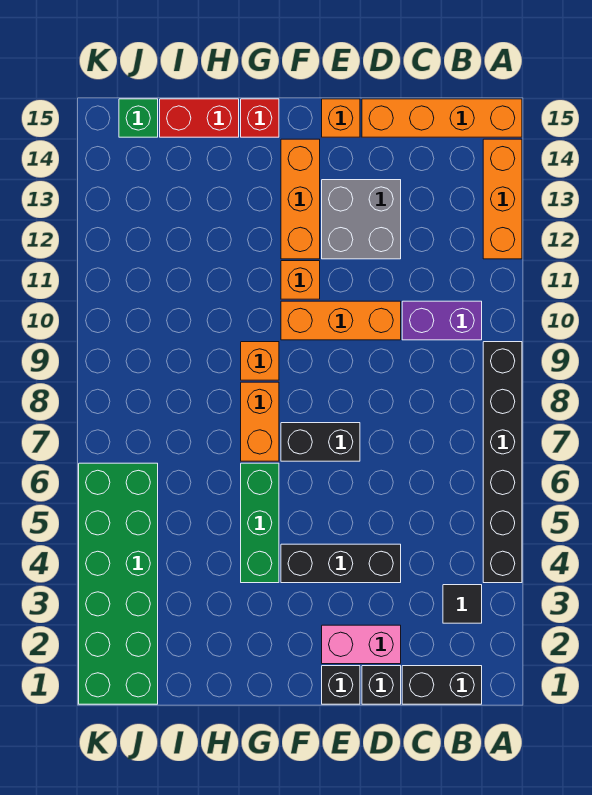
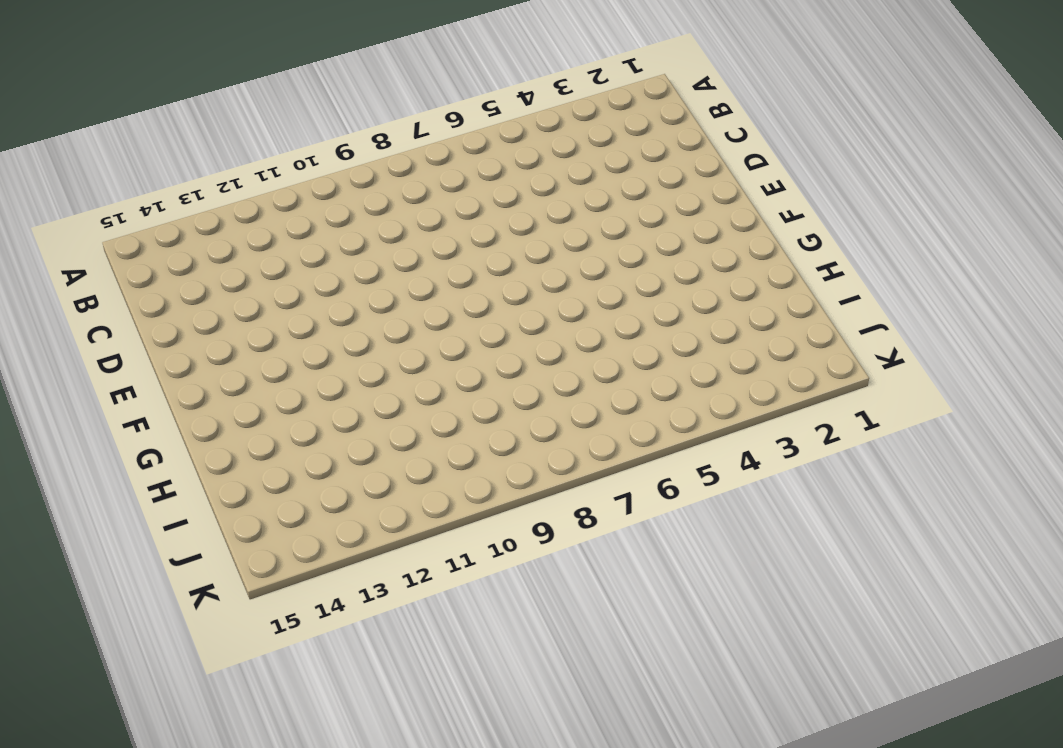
none -> black brick A4:A9 level 1
none -> orange brick A12:A14 level 1
none -> orange brick A15:D15 level 1

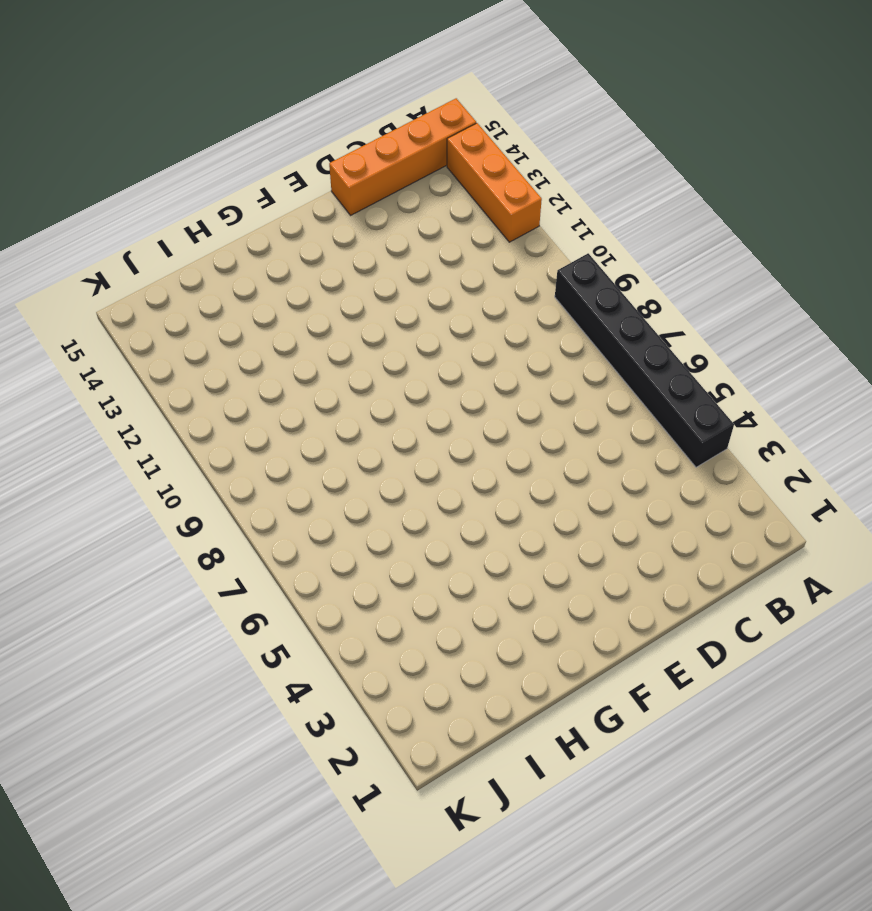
none -> black brick B1:C1 level 1
none -> black tile B3 level 1
none -> purple brick B10:C10 level 1

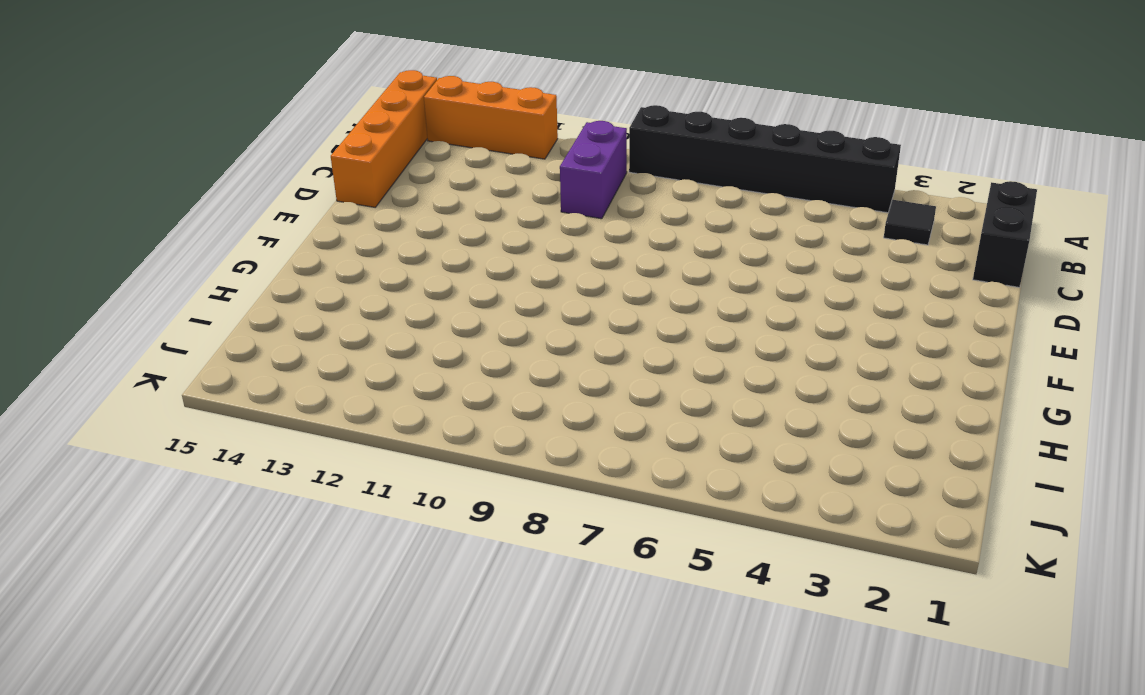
none -> black brick D1 level 1
none -> pink brick D2:E2 level 1
none -> black brick D4:F4 level 1

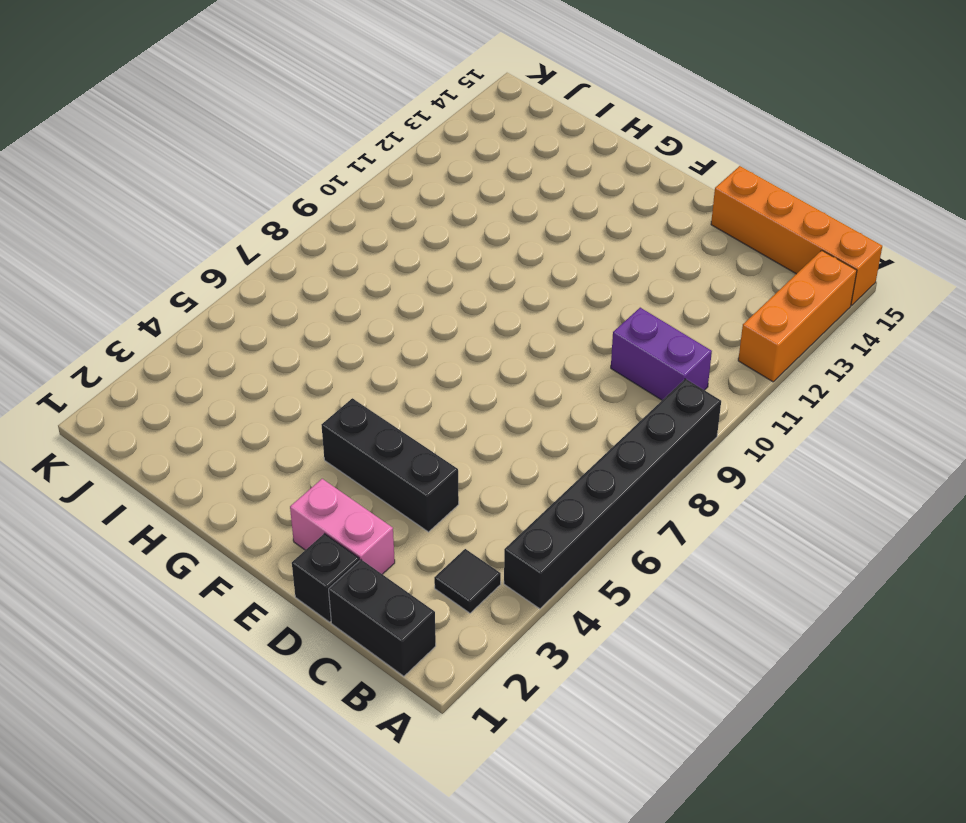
none -> orange brick D10:F10 level 1
none -> grey brick D12:E13 level 1
none -> black brick E1 level 1

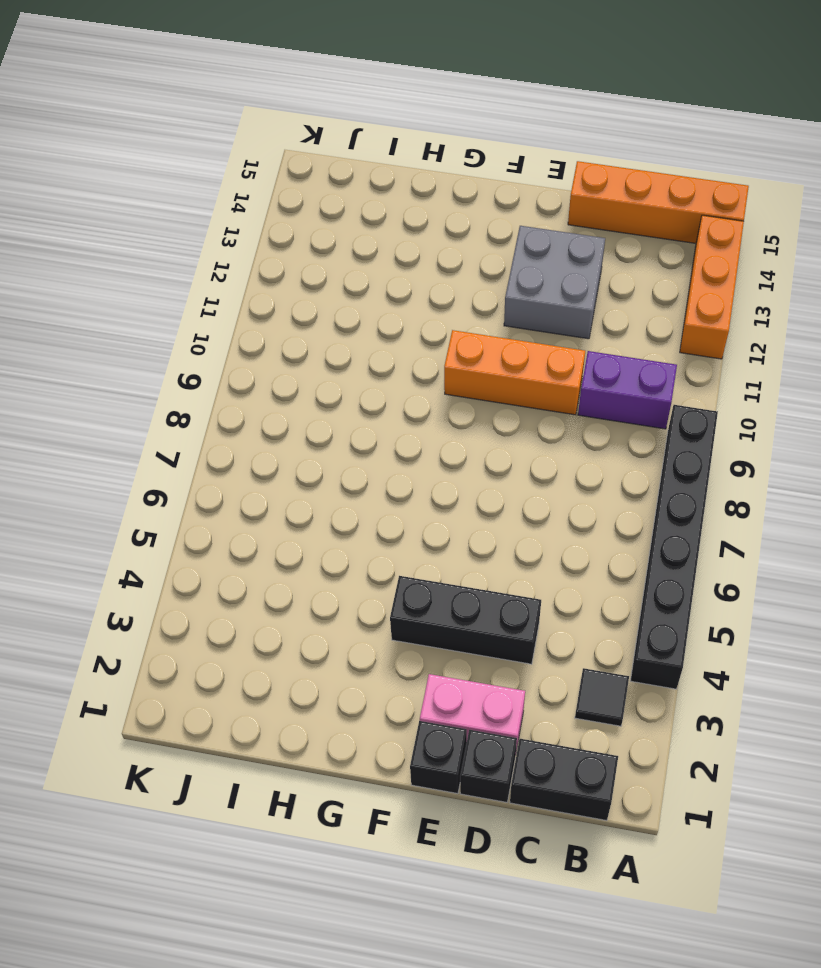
none -> black brick E7:F7 level 1
none -> orange brick E15 level 1
none -> orange brick F11 level 1

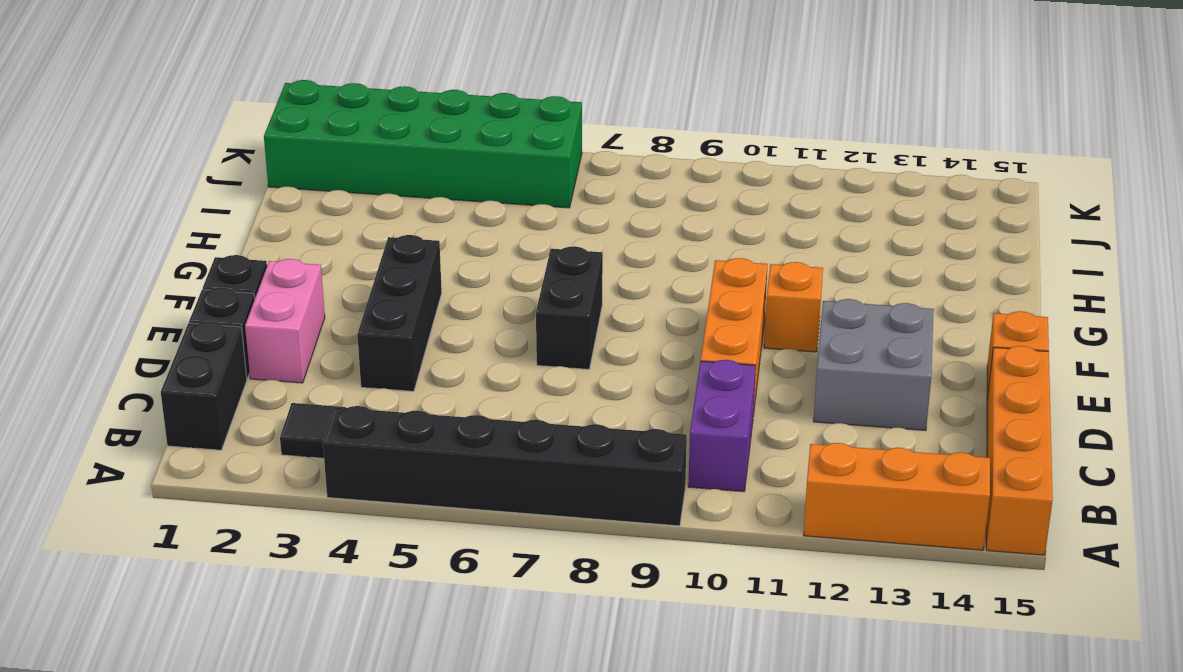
none -> orange brick F12:F14 level 1
none -> green brick G4:G6 level 1
none -> orange brick G7:G8 level 1

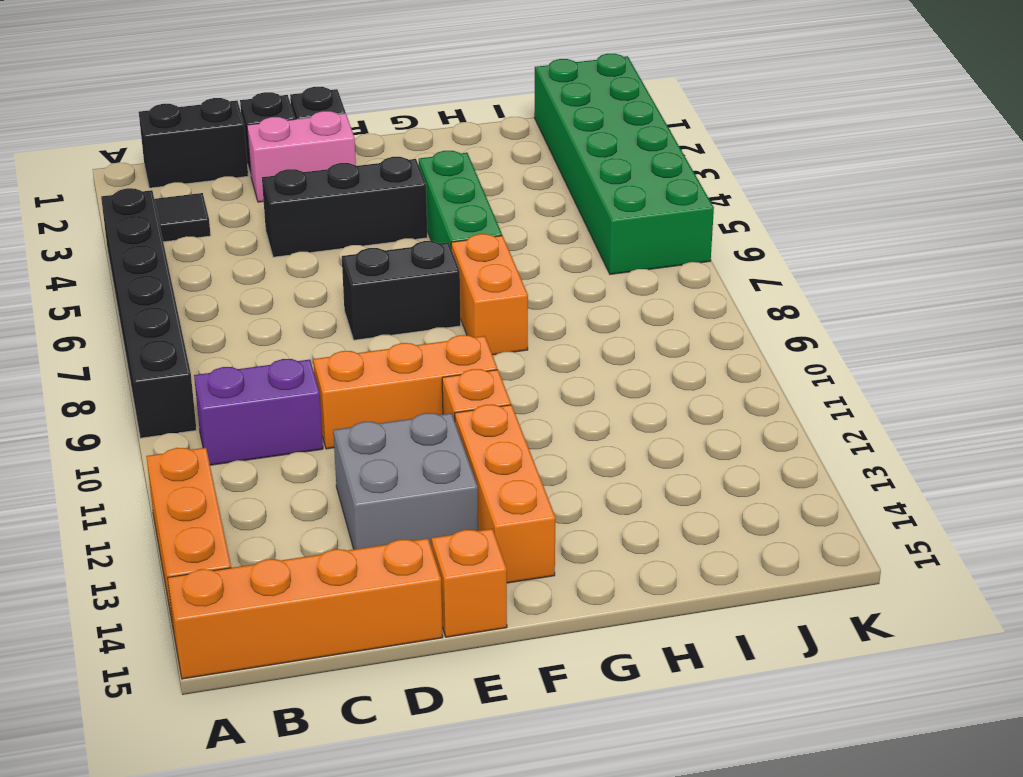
none -> orange brick G9 level 1
none -> red brick G15 level 1
none -> red brick H15:I15 level 1

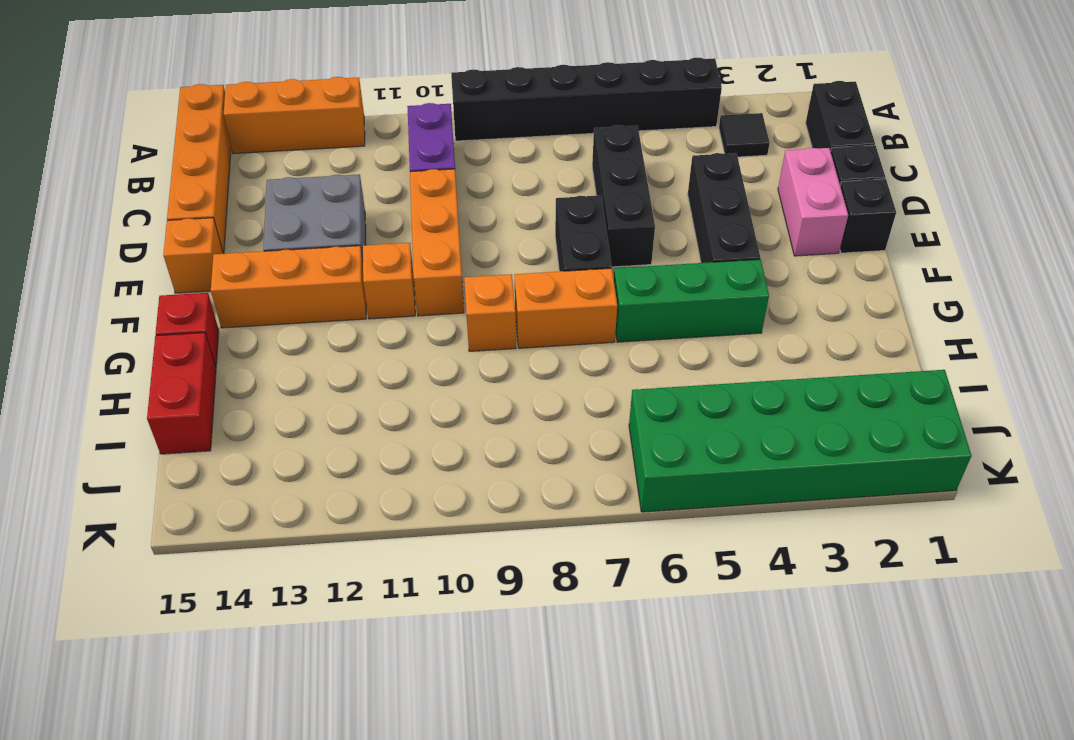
black brick C6:E6 level 1 -> none
none -> green brick J15 level 1

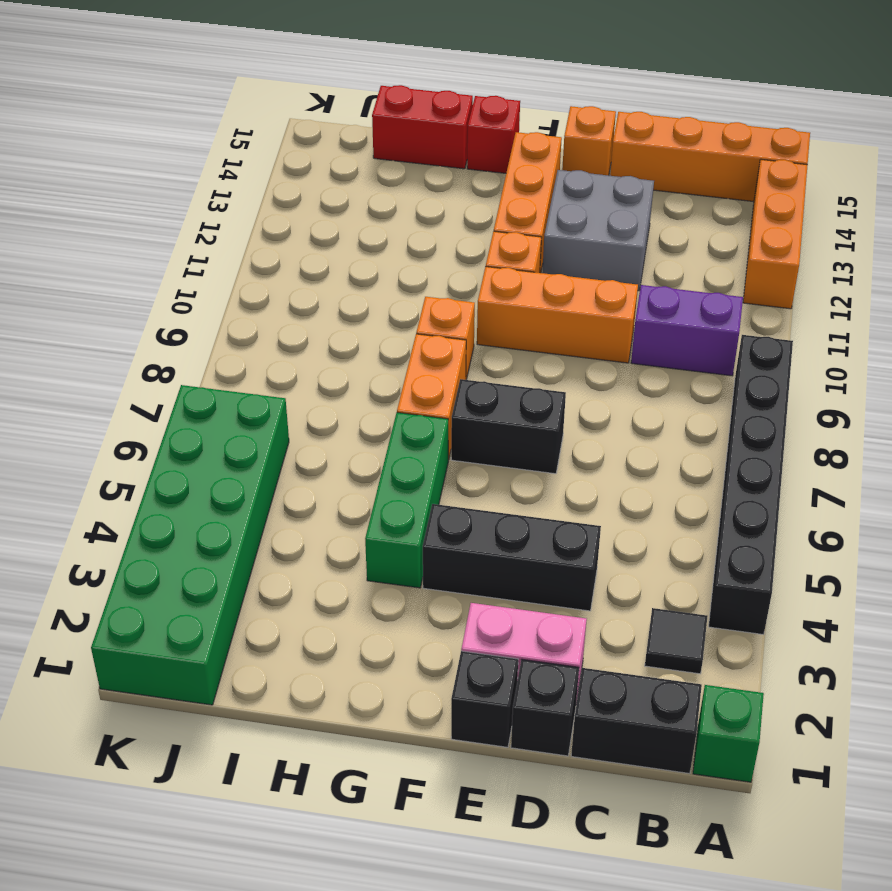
green brick A1 level 1 -> green brick J15 level 1

